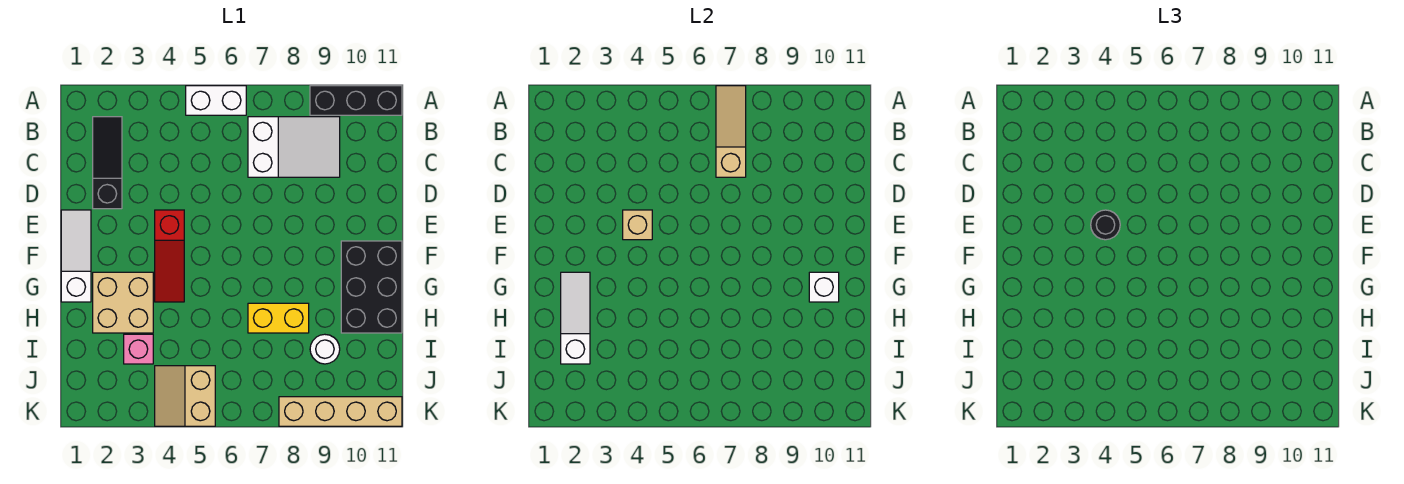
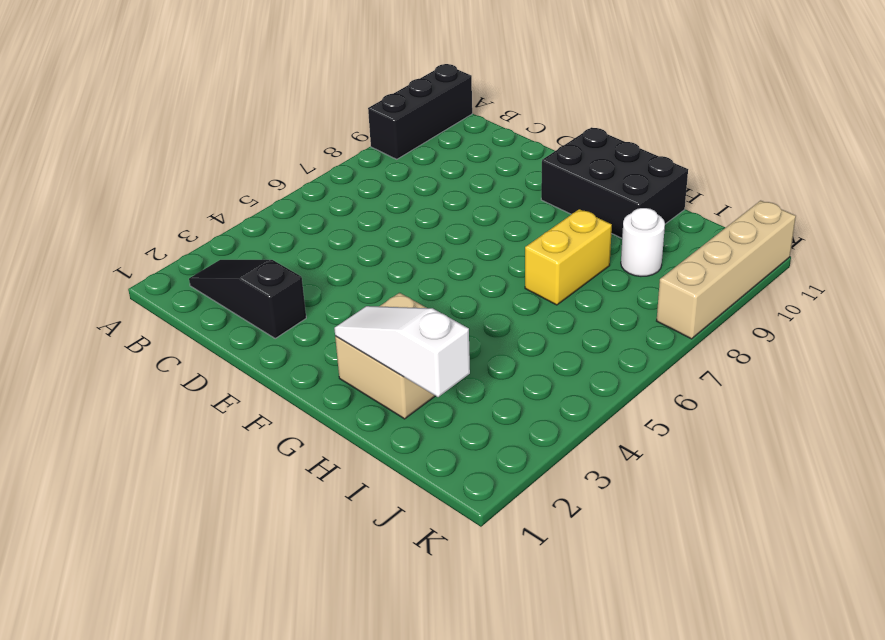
none -> white brick A5:A6 level 1
none -> white slope B7:C9 level 1 top 7
none -> white slope E1:G1 level 1 top G

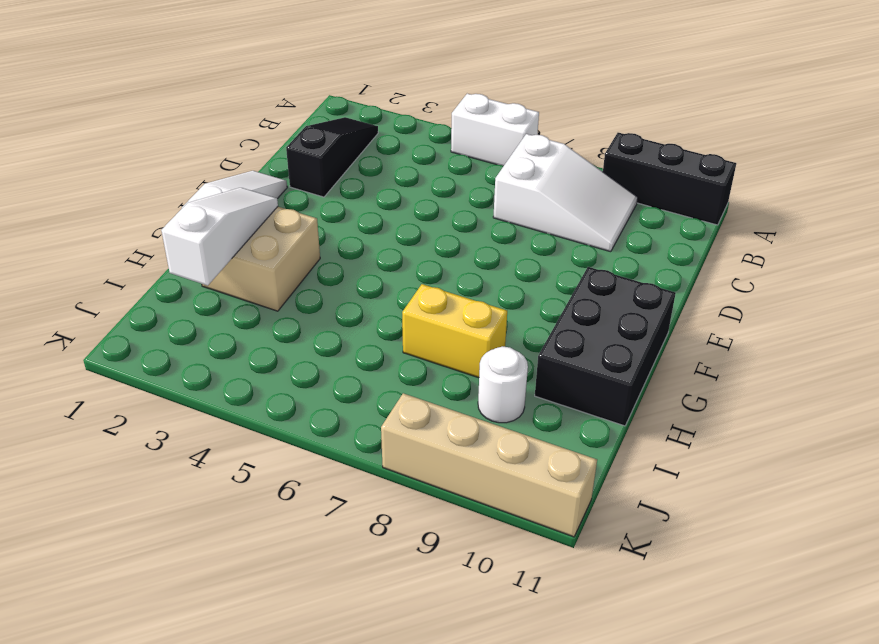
none -> red slope E4:G4 level 1 top E
none -> pink brick I3 level 1
none -> tan slope J4:K5 level 1 top 5

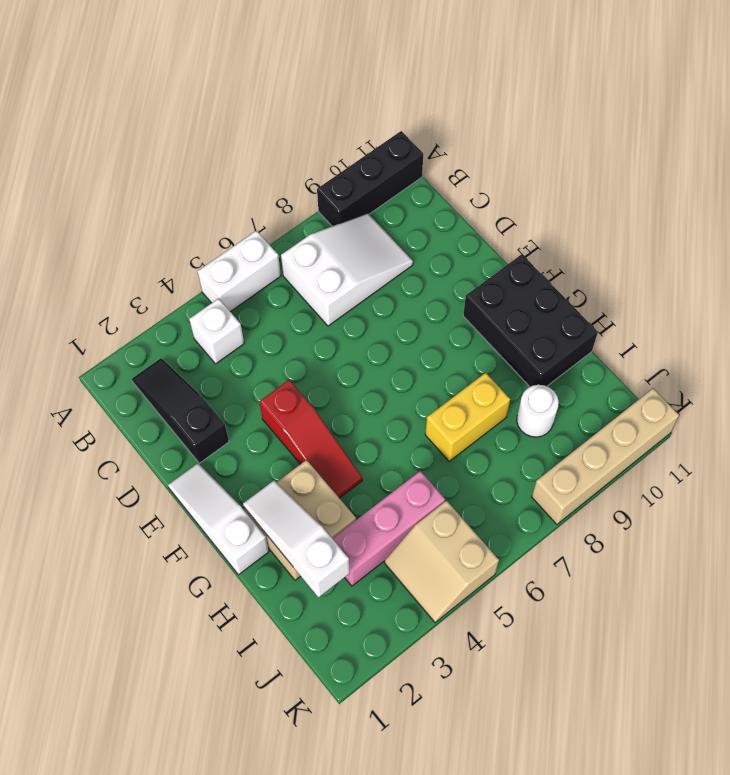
white brick B4 level 1 -> white brick G10 level 2
pink brick I3:I5 level 1 -> pink brick I3 level 1
none -> tan slope A7:C7 level 2 top C
none -> tan brick E4 level 2
none -> black round brick E4 level 3

